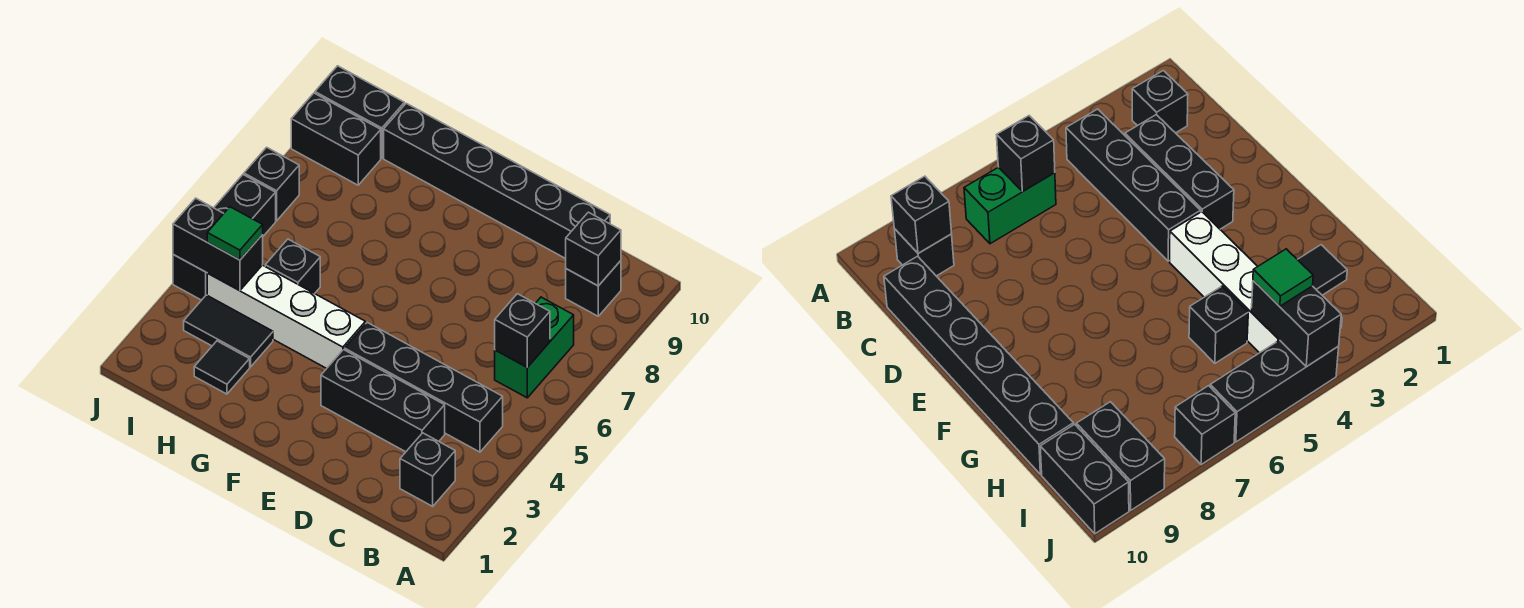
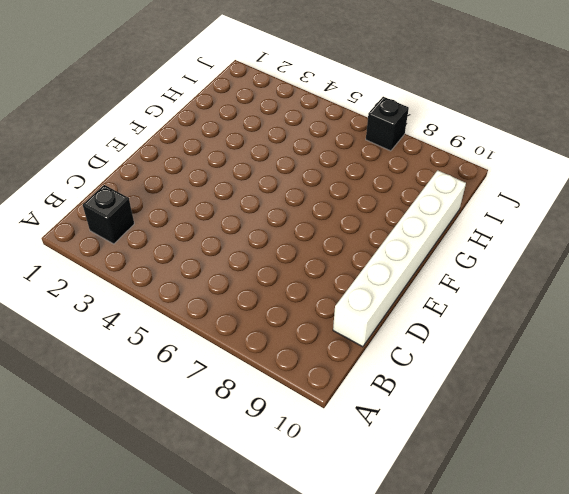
white brick C10:H10 level 1 -> black brick C10:H10 level 1
none -> black brick B4:E4 level 1
none -> green brick B6:B7 level 1
none -> black brick B9 level 1

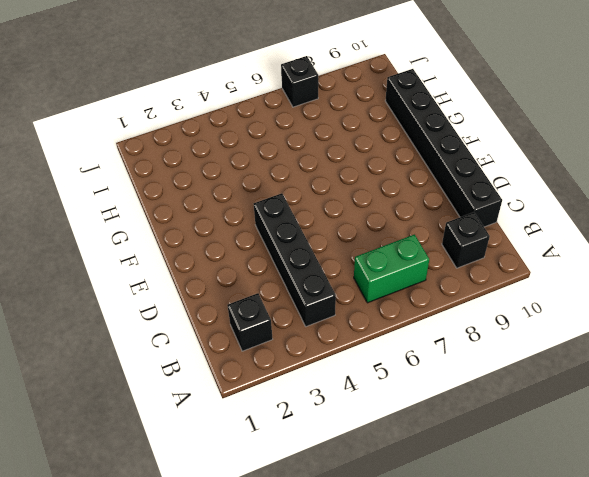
none -> black brick C3:E3 level 1
none -> white brick F4:I4 level 1
none -> black tile H2 level 1

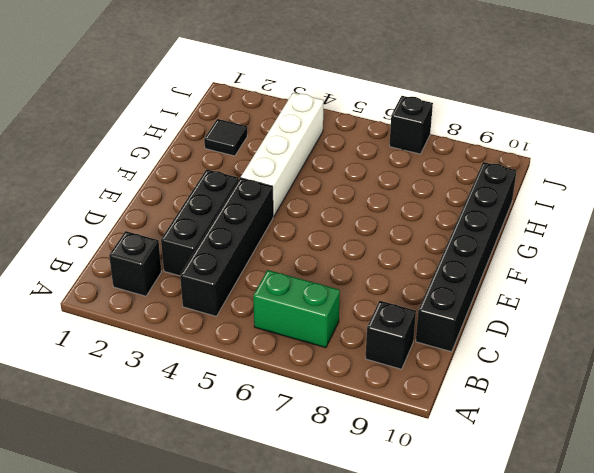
none -> black tile H3:I3 level 1
none -> black brick H5 level 1
none -> black brick I9:J9 level 1

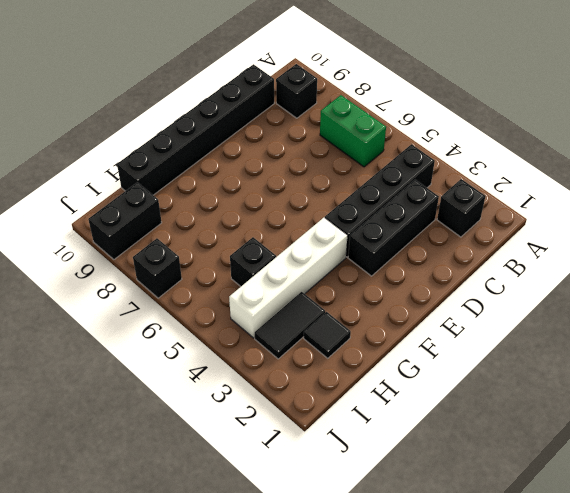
none -> black brick I10:J10 level 1
none -> black brick J4:J6 level 1
none -> black brick B6 level 2

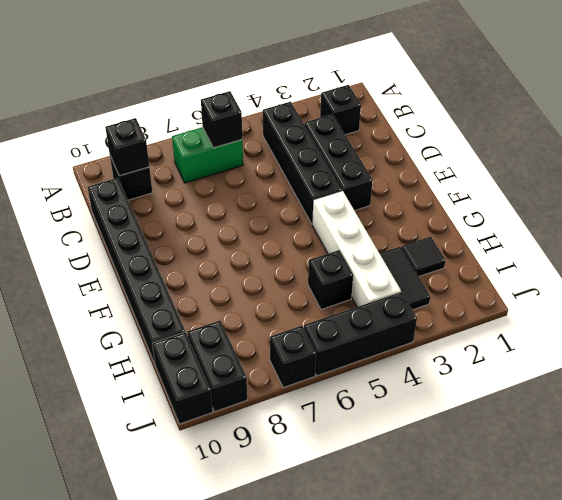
none -> black brick I4:J4 level 2
none -> green tile I4 level 3

